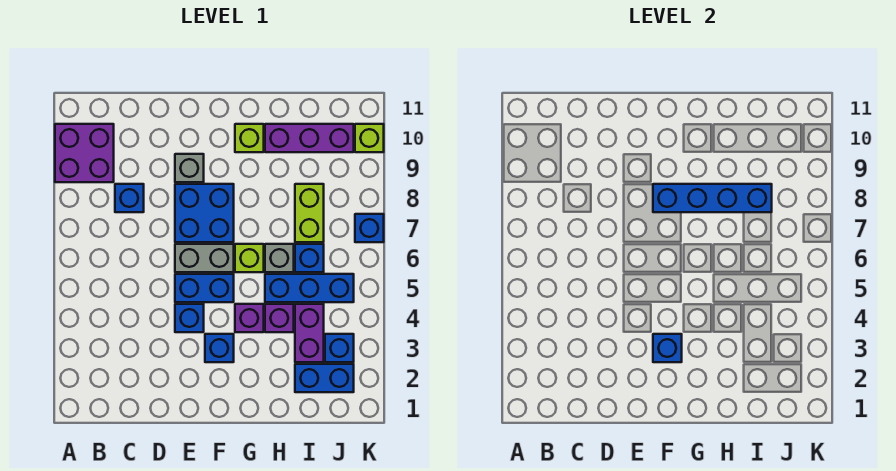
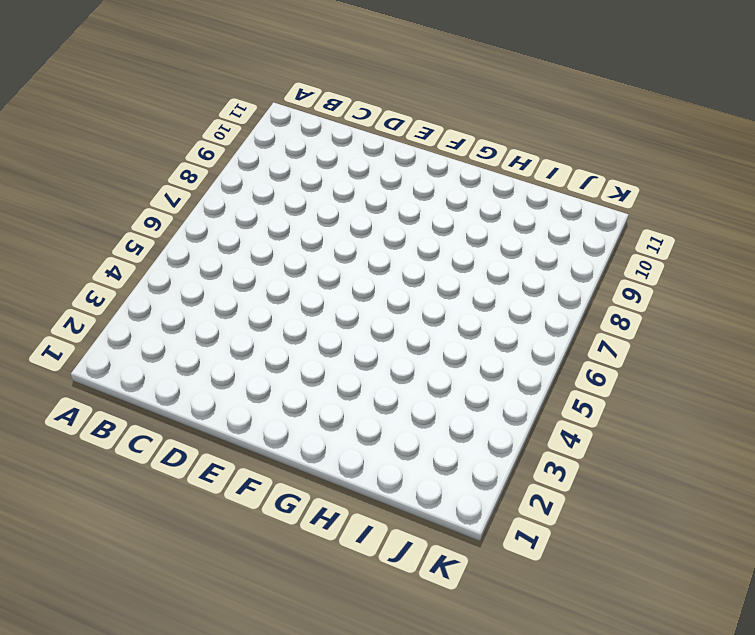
none -> purple brick A9:B10 level 1
none -> blue brick C8 level 1
none -> blue brick E4 level 1

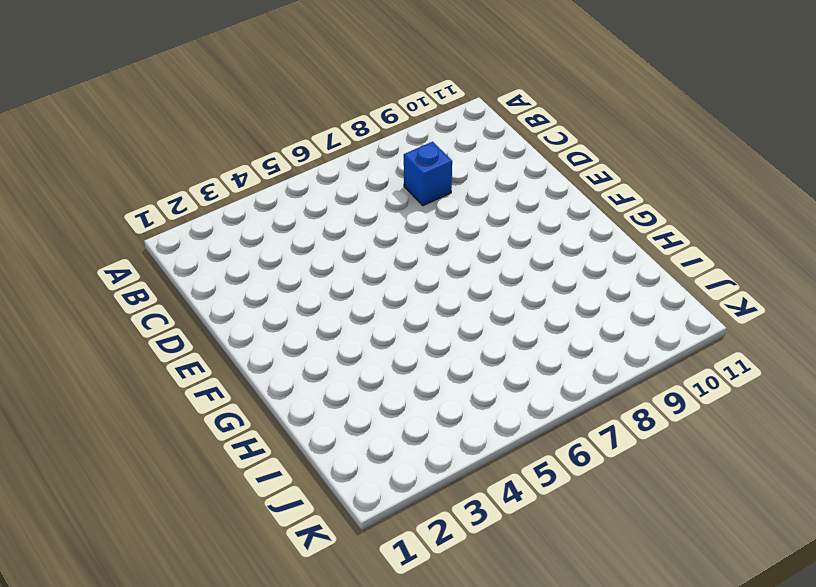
none -> purple brick A9:B10 level 1
none -> blue brick E4 level 1
none -> blue brick E5:F5 level 1

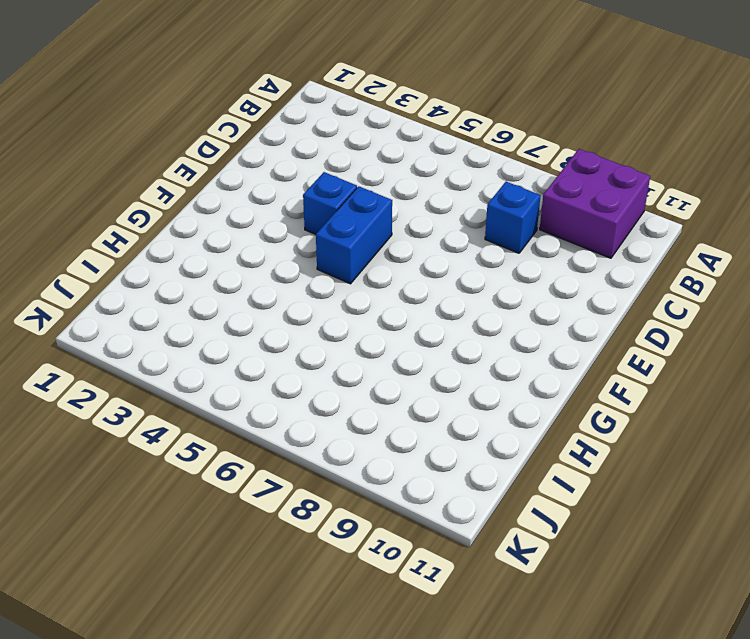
none -> grey brick E6:F6 level 1
none -> blue brick E7:F8 level 1
none -> grey brick E9 level 1

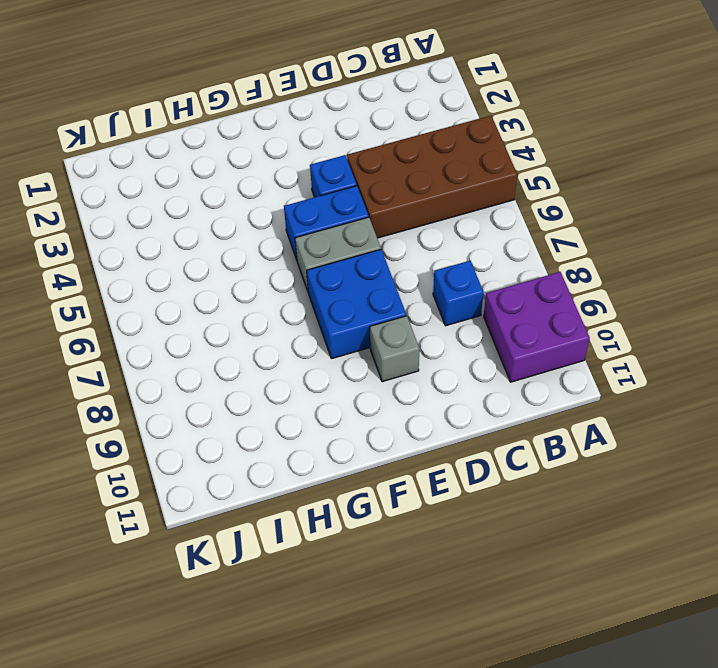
brown brick A4:D5 level 1 -> none
none -> blue brick F3 level 1
none -> purple brick G4 level 1
none -> lime brick G6 level 1

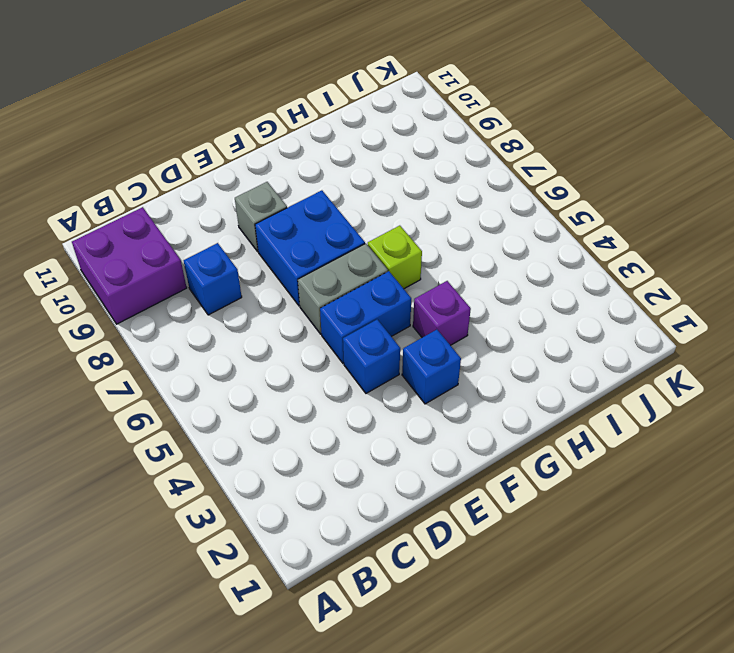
none -> lime brick G10 level 1
none -> purple brick H4 level 1
none -> blue brick H5:J5 level 1

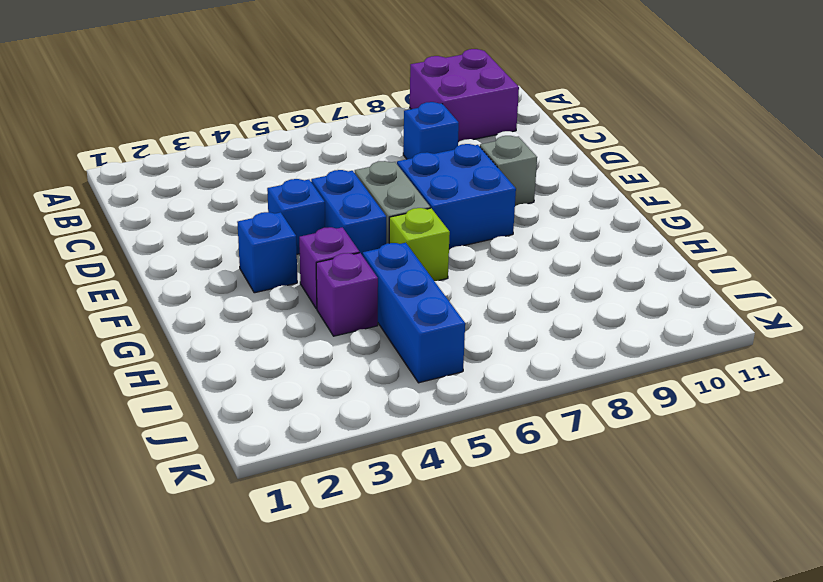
none -> lime brick G10 level 1
none -> grey brick H6 level 1
none -> purple brick H10:J10 level 1

